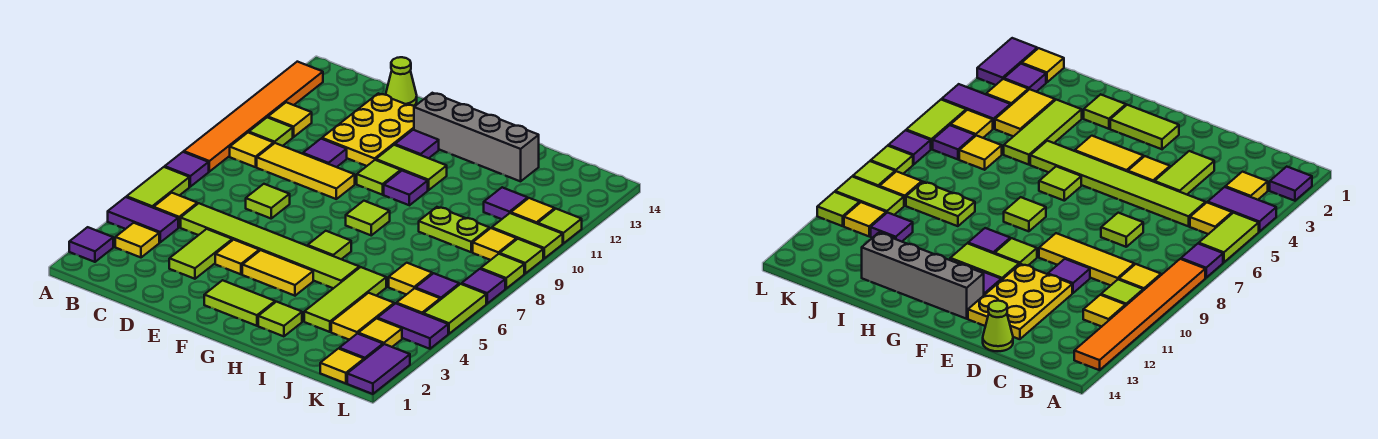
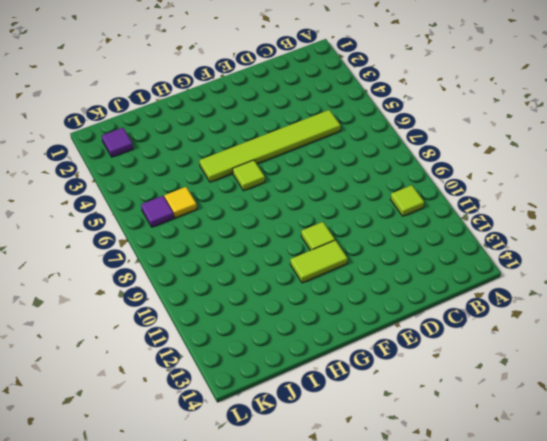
none -> purple tile A2 level 1
none -> purple tile A4:B4 level 1
none -> lime tile A5:A6 level 1
none -> purple tile A7 level 1

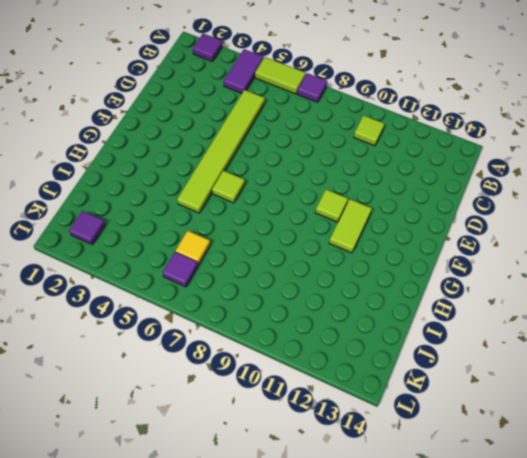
none -> orange tile A8:A13 level 1
none -> yellow tile B3 level 1
none -> yellow tile B5 level 1
none -> yellow tile B9 level 1

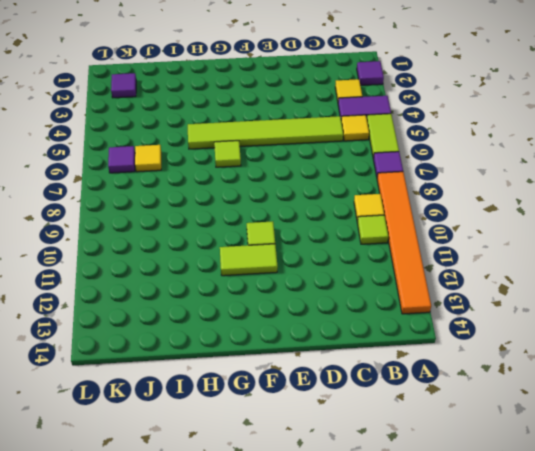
none -> yellow tile B11 level 1
none -> yellow tile C9:E9 level 1
none -> lime tile D3:D4 level 1
none -> lime tile D7 level 1

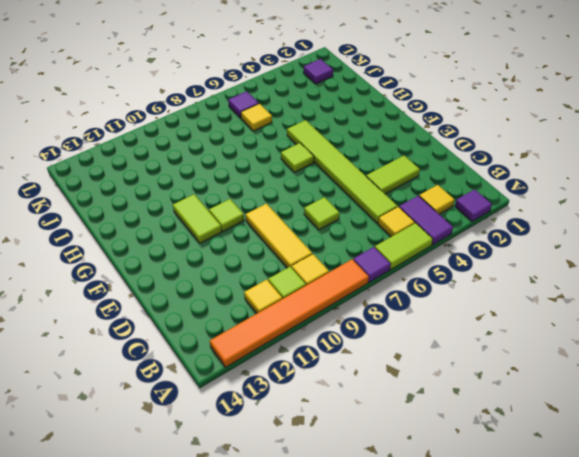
none -> purple tile D10 level 1
none -> yellow plate D11:E13 level 1
none -> lime cone D14 level 1
none -> yellow tile E4 level 1

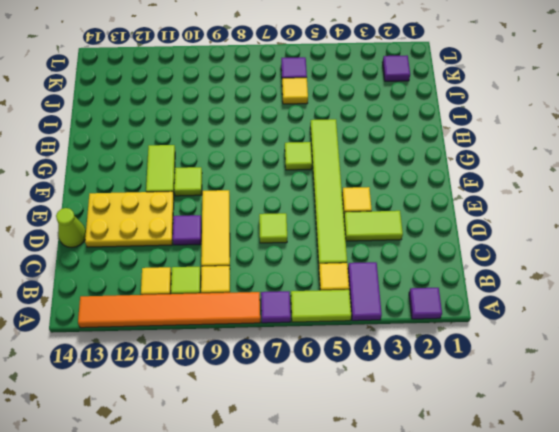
none -> yellow tile B3 level 1
none -> lime tile F2:G2 level 1
none -> yellow tile F4:G4 level 1
none -> purple tile F12 level 1

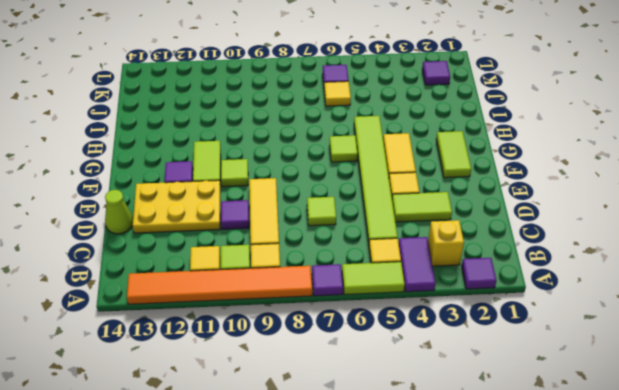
yellow brick B3 level 1 -> yellow tile B3 level 1
none -> grey brick F13:I13 level 1
none -> lime tile G8 level 1
none -> purple tile G10 level 1
none -> lime tile H2 level 1

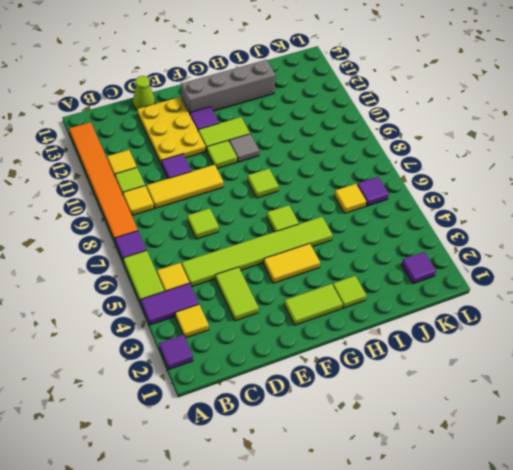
grey tile G10 level 1 -> purple tile G10 level 1
none -> yellow tile E4 level 1
none -> lime tile I3:I5 level 1
none -> lime plate I9:J9 level 1
none -> yellow tile J3:J4 level 1

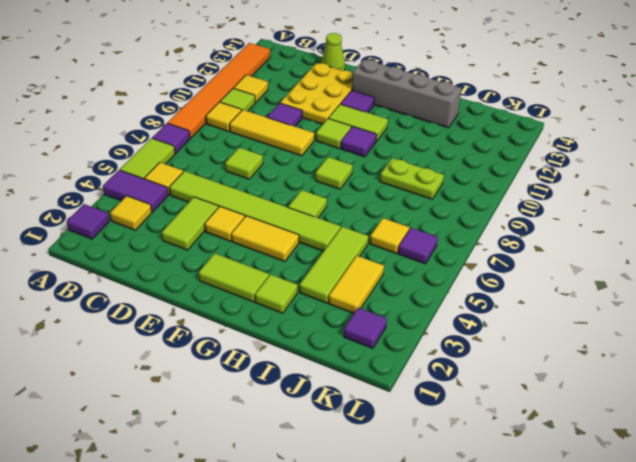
none -> purple tile J11 level 1
none -> yellow tile K1 level 1
none -> yellow tile K3 level 1
none -> purple tile K4:L4 level 1

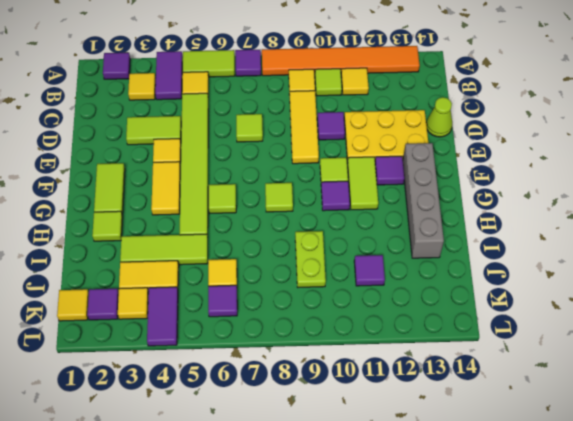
none -> yellow tile K5 level 1
none -> yellow tile K9 level 1
none -> lime tile K10:L10 level 1
none -> yellow tile K11 level 1

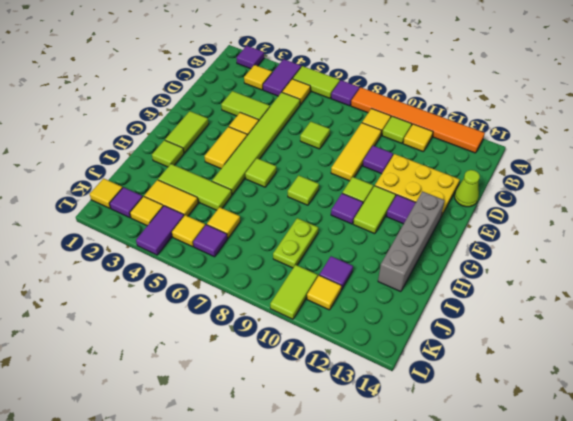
none -> yellow tile K9 level 1
none -> purple tile L1:L2 level 1
none -> lime tile L5:L6 level 1
none -> purple tile L7 level 1

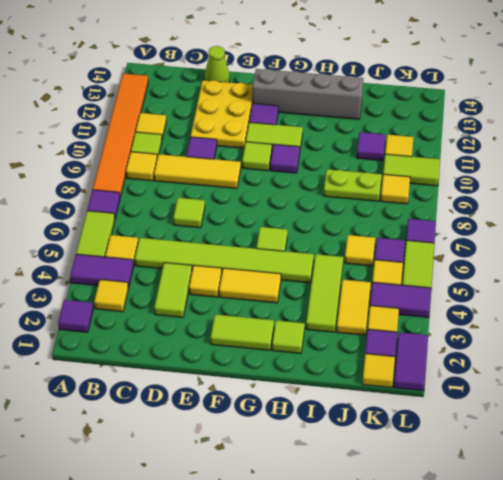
none -> lime tile G8 level 1
none -> lime tile L8 level 1
none -> lime tile L9 level 1
none -> lime tile L11 level 1

